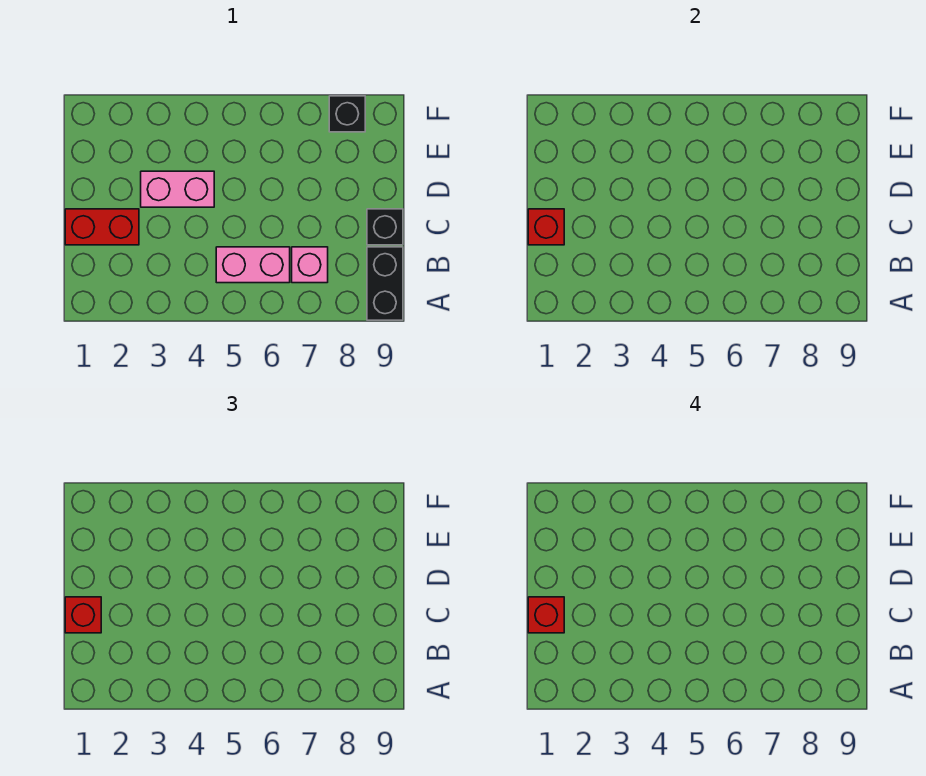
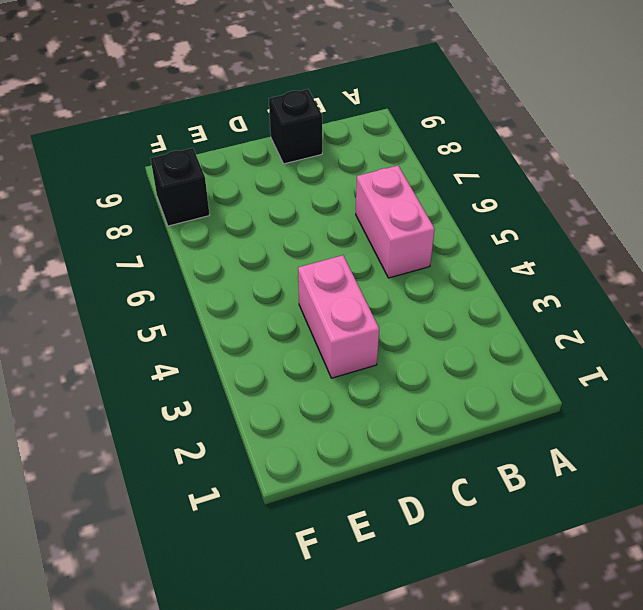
none -> black brick A9:B9 level 1
none -> pink brick B7 level 1

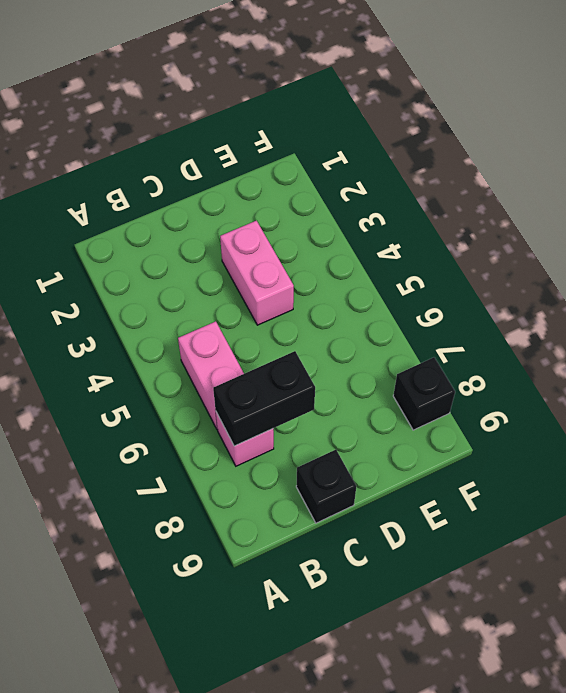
black brick B7:C7 level 2 -> black brick A9:B9 level 1
none -> red brick C1:C2 level 1
none -> red brick C1 level 2

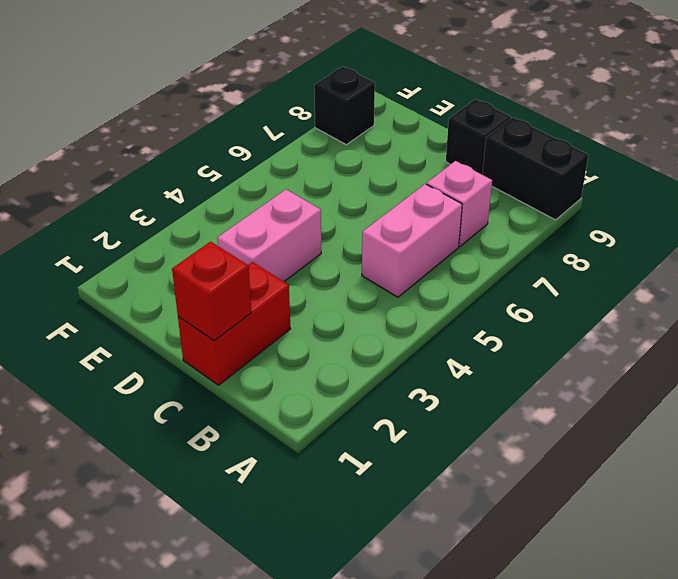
none -> red brick C1 level 3
none -> red brick C1 level 4

